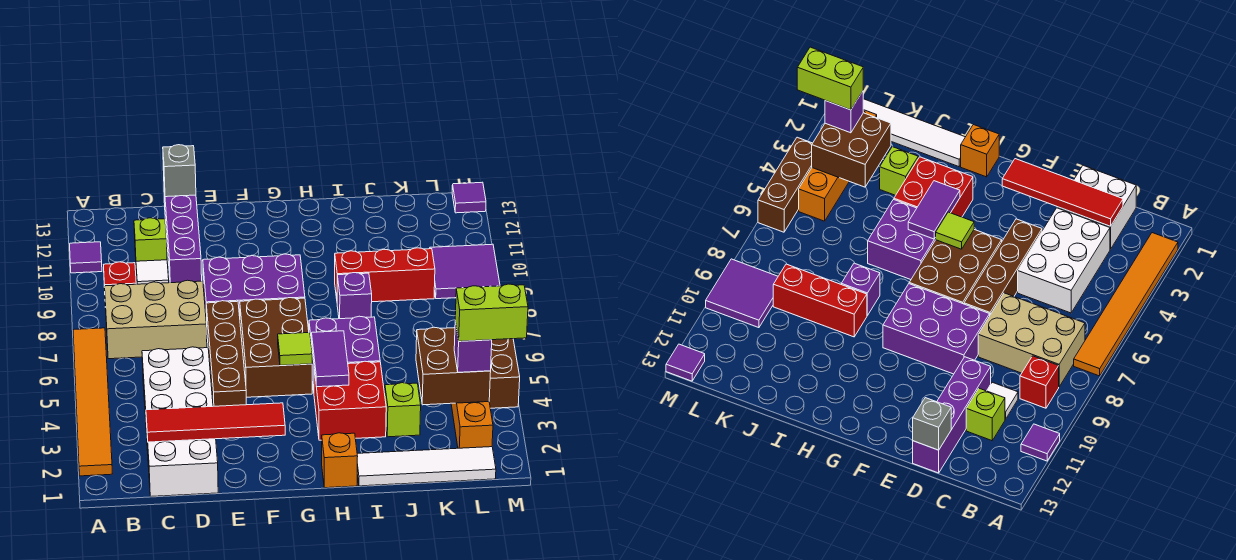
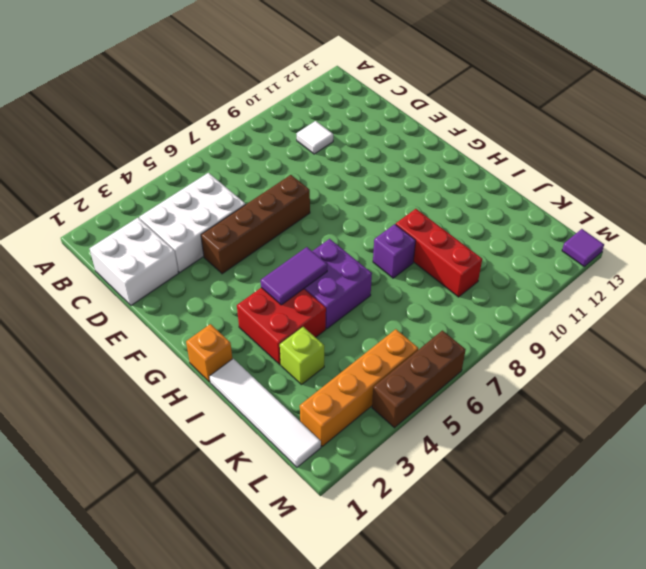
none -> orange tile A2:A7 level 1
none -> purple tile A11 level 1
none -> tan brick B7:D8 level 1
none -> red brick B9 level 1

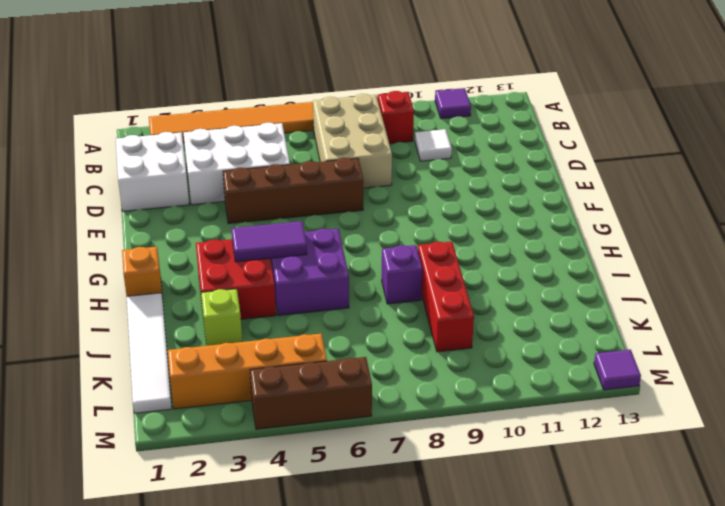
none -> lime brick C11 level 1
none -> purple brick D10:D13 level 1
none -> purple brick E8:G9 level 1
none -> brown brick F5:G7 level 1

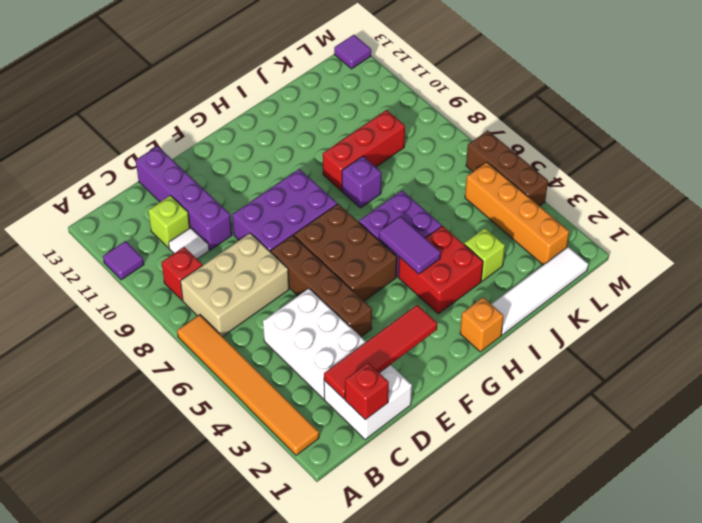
red brick C1 level 2 -> none
none -> purple tile L9:M10 level 1
none -> grey brick D13 level 2
none -> lime tile G5 level 2
none -> brown brick K3:L4 level 2

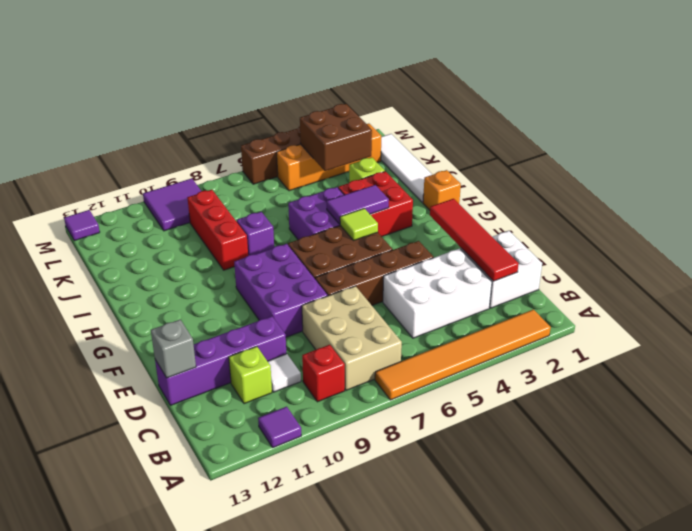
none -> purple brick L3 level 3
none -> lime brick L3:M3 level 4

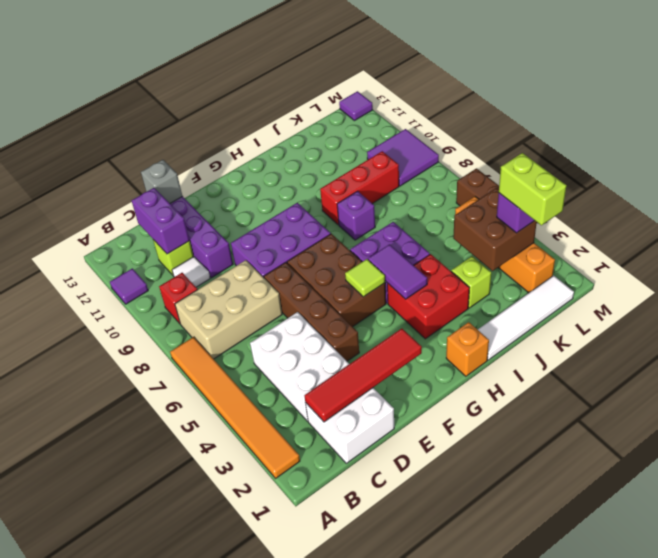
purple brick C11:C12 level 2 -> none
lime brick L2:L3 level 4 -> lime brick L3:M3 level 4

